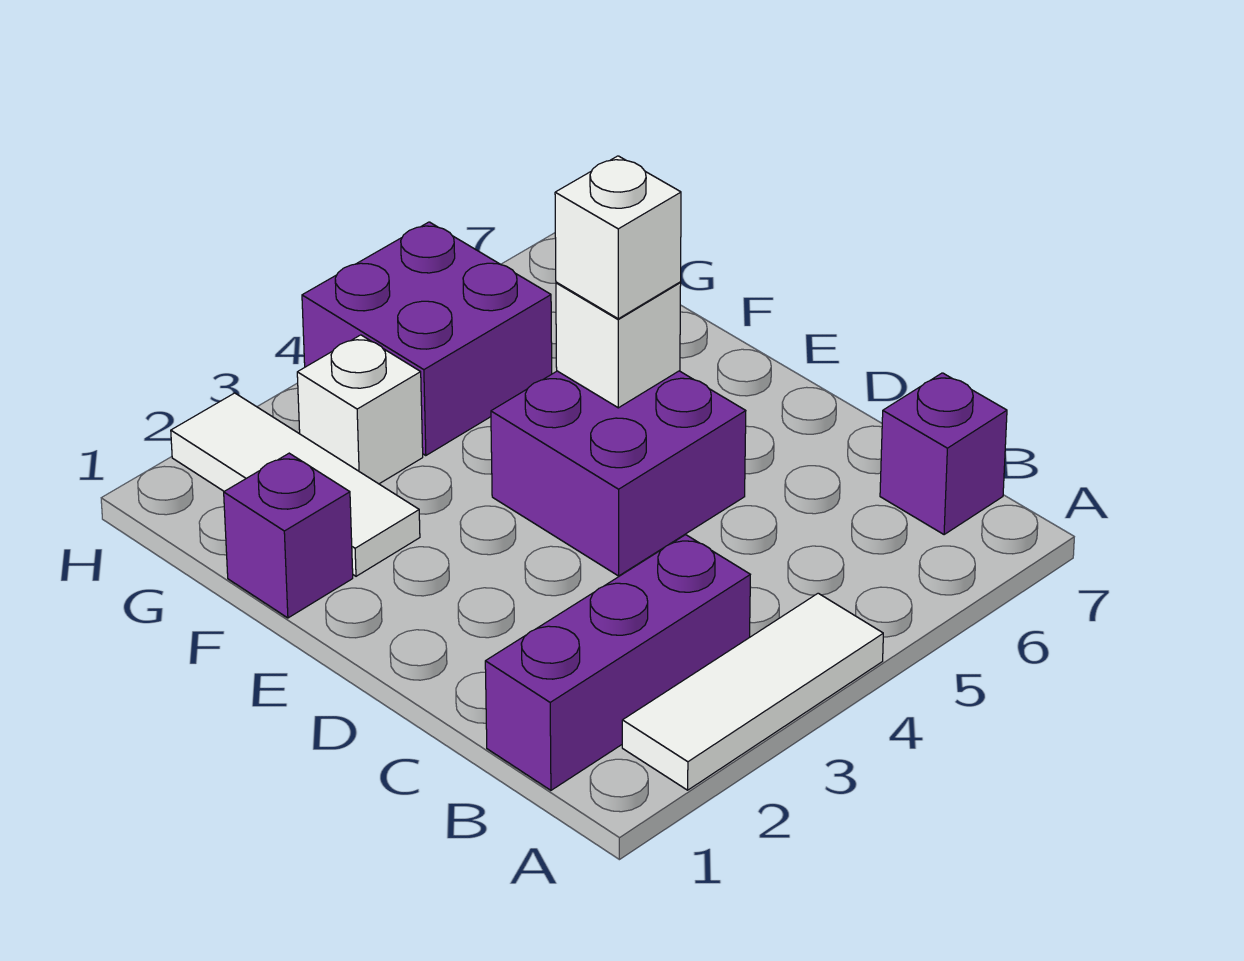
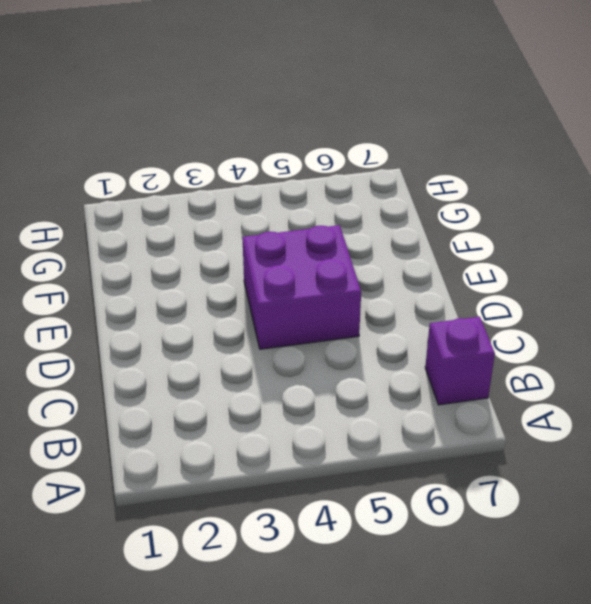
none -> white tile A2:A4 level 1
none -> purple brick B1:B3 level 1

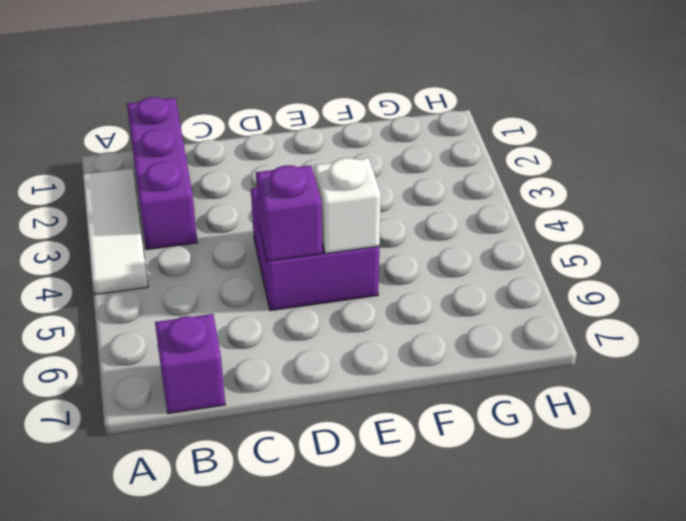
purple brick D5 level 2 -> purple brick F1 level 1
none -> white tile F2:H2 level 1
none -> white brick G3 level 1

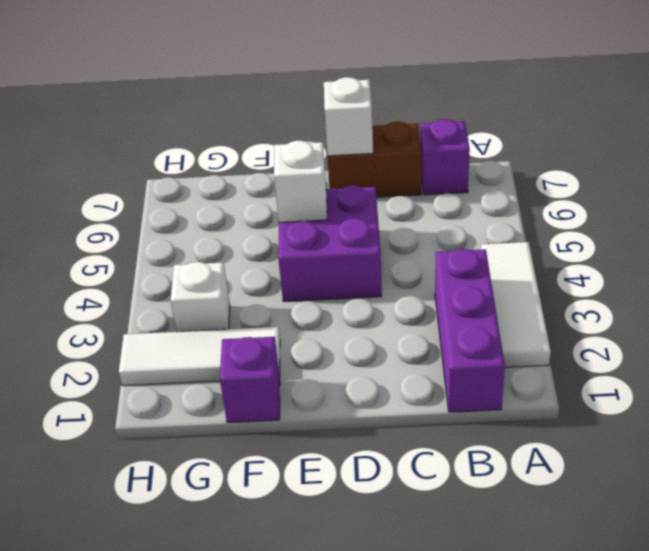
brown brick C7:D7 level 1 -> none
white brick D7 level 2 -> white brick E5 level 3
none -> purple brick G4:H5 level 1

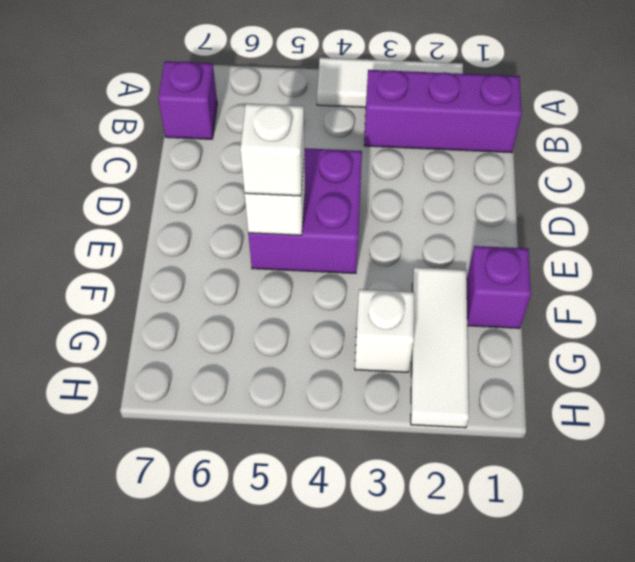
none -> purple brick G4:H5 level 1

